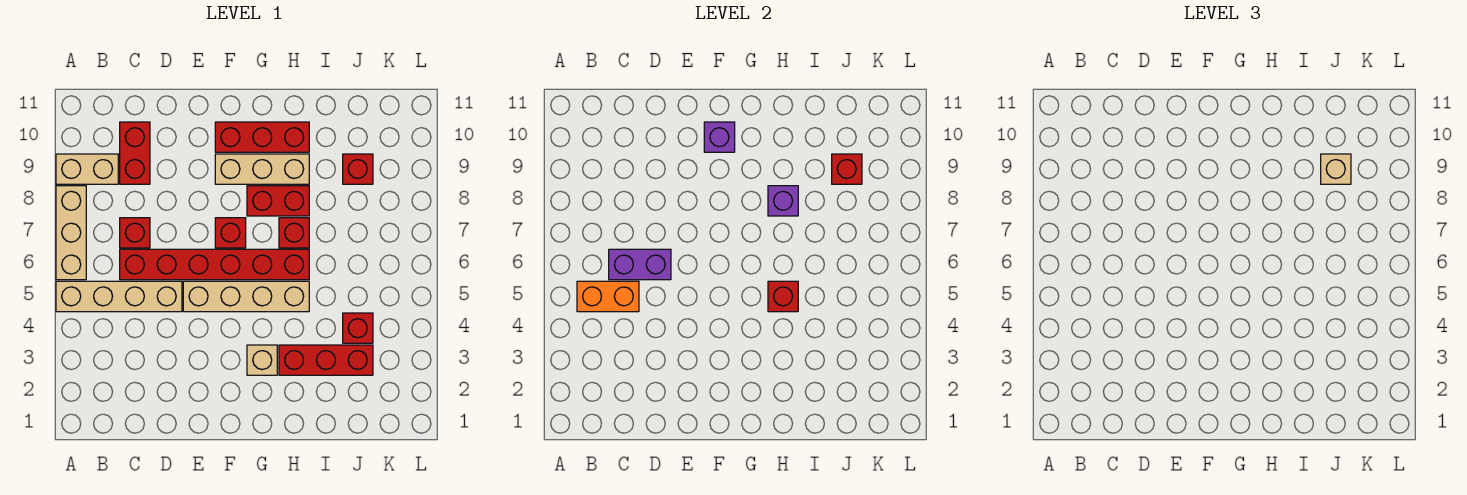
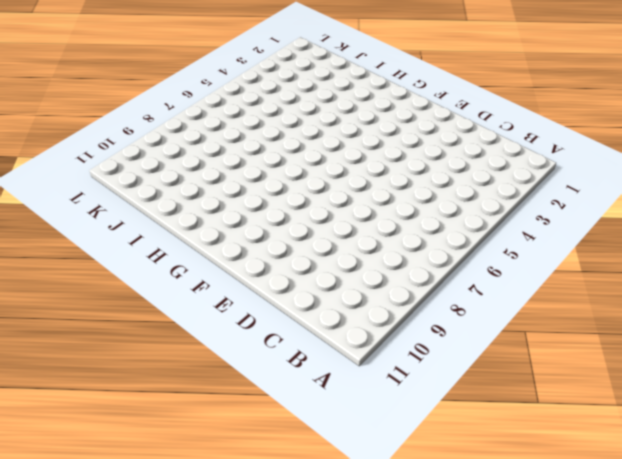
none -> tan brick A5:D5 level 1
none -> tan brick A6:A8 level 1
none -> tan brick A9:B9 level 1

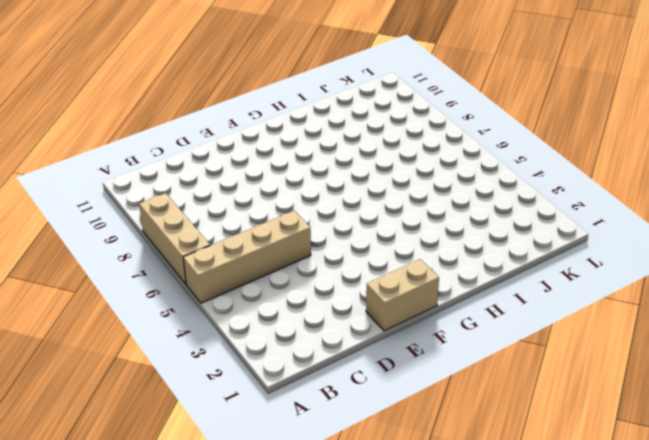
tan brick E1:F1 level 1 -> tan brick A9:B9 level 1
none -> red brick C6:H6 level 1
none -> red brick C7 level 1
none -> red brick C9:C10 level 1

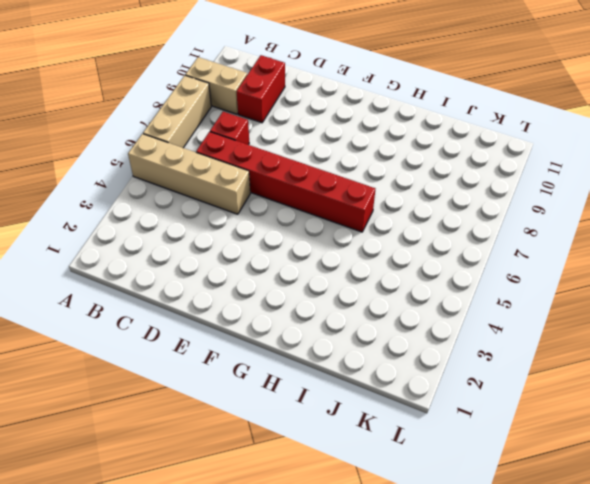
none -> tan brick E5:H5 level 1
none -> red brick F7 level 1
none -> tan brick F9:H9 level 1

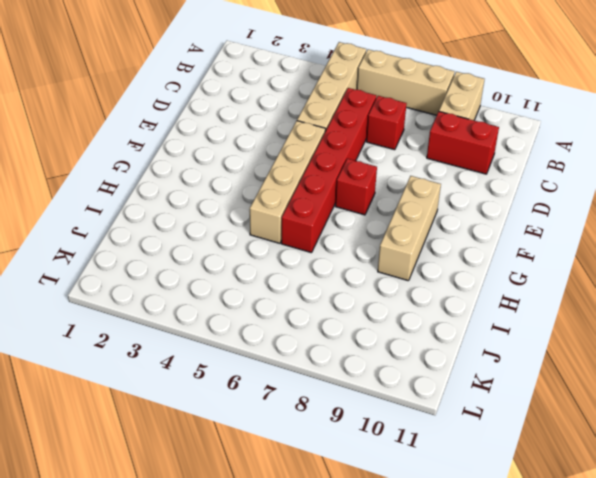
none -> red brick F10:H10 level 1
none -> tan brick G3 level 1
none -> red brick G8:H8 level 1

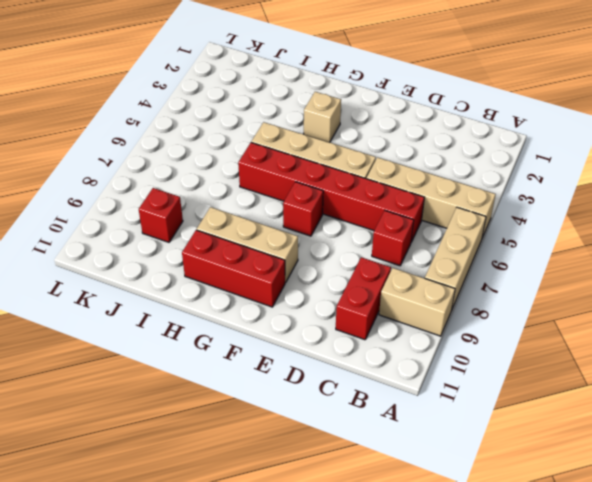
none -> red brick G8:H8 level 1
none -> red brick H3:J3 level 1
none -> red brick H7 level 1

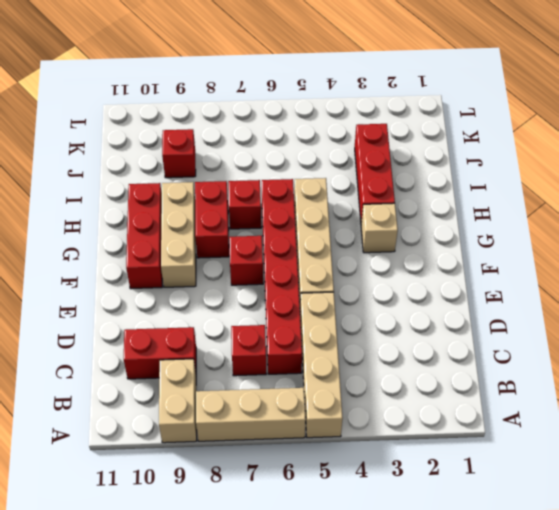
none -> red brick J4 level 1
none -> orange brick B5:C5 level 2
none -> purple brick C6:D6 level 2

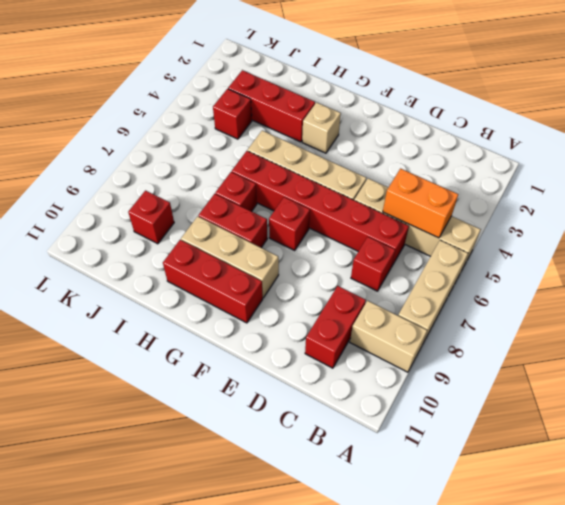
none -> purple brick C6:D6 level 2
none -> purple brick F10 level 2
none -> red brick H5 level 2

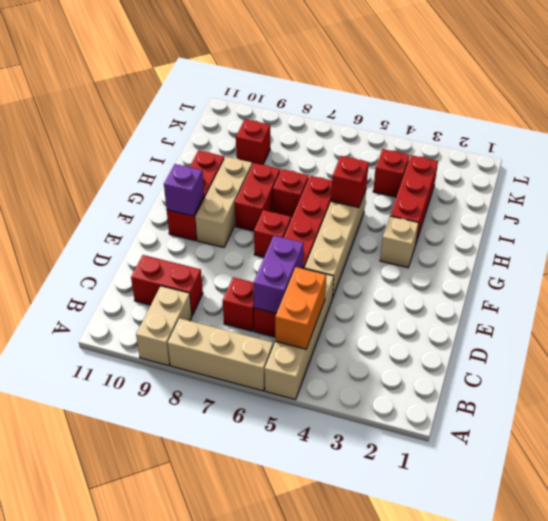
none -> purple brick H8 level 2
none -> red brick J9 level 2
none -> tan brick J9 level 3

